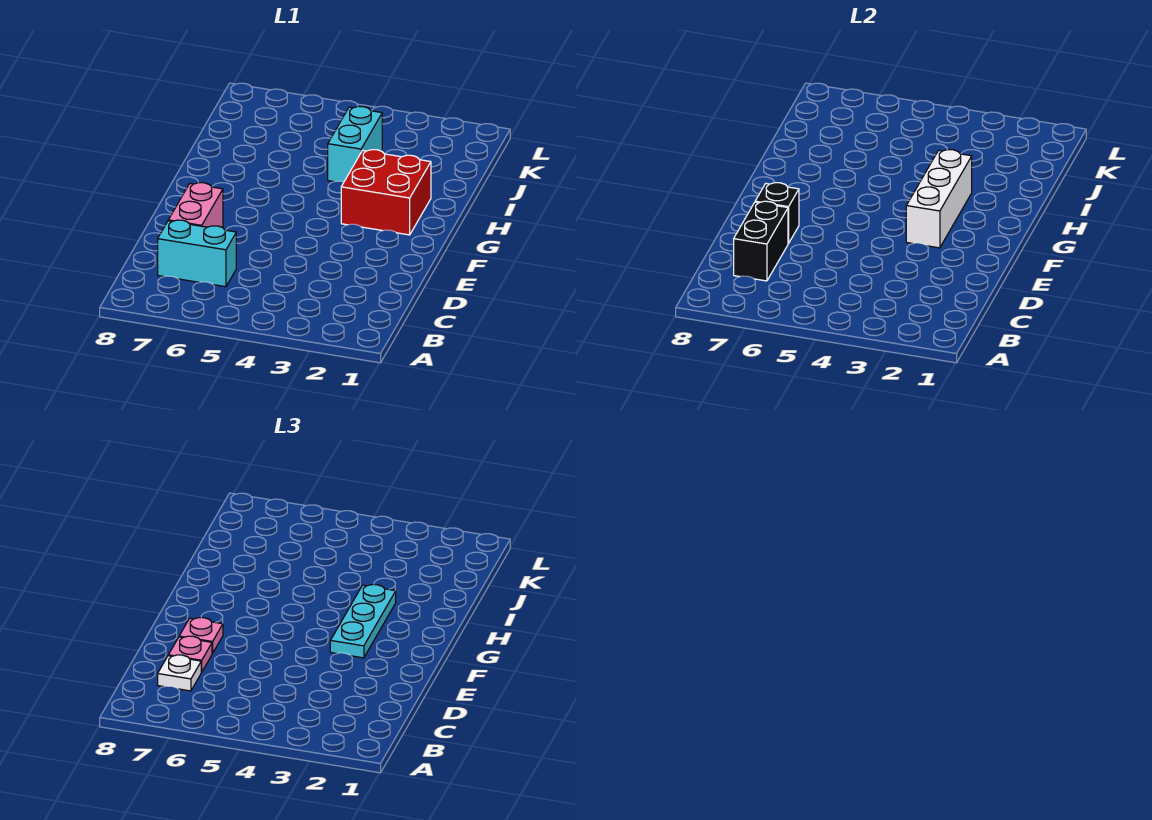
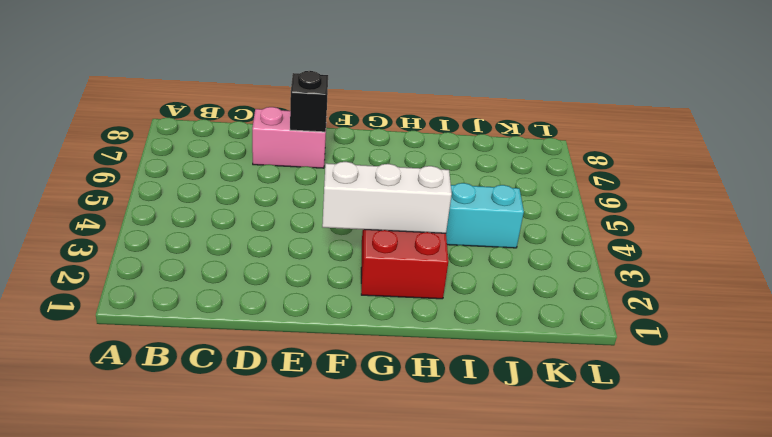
none -> cyan brick C6:C7 level 1
none -> black brick C7:D7 level 2

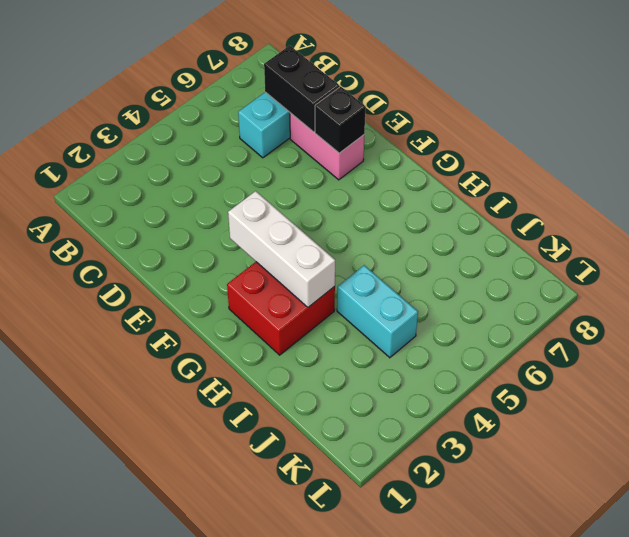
none -> white plate C7 level 3
none -> pink plate D7 level 3

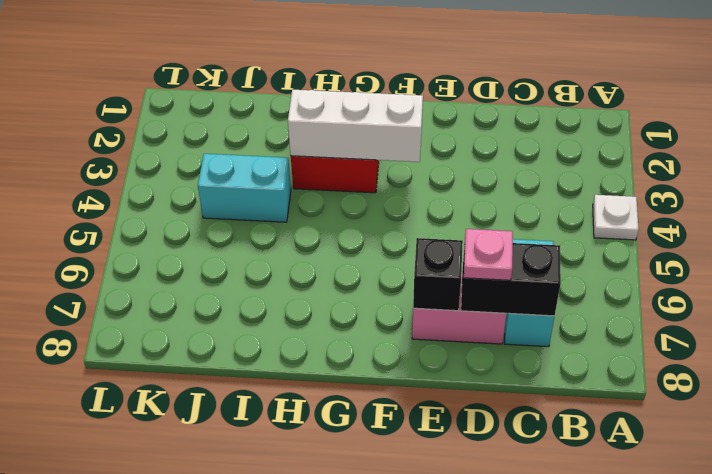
white plate A4 level 1 -> white plate C7 level 3
none -> pink plate E7 level 3
none -> cyan plate F3:H3 level 3

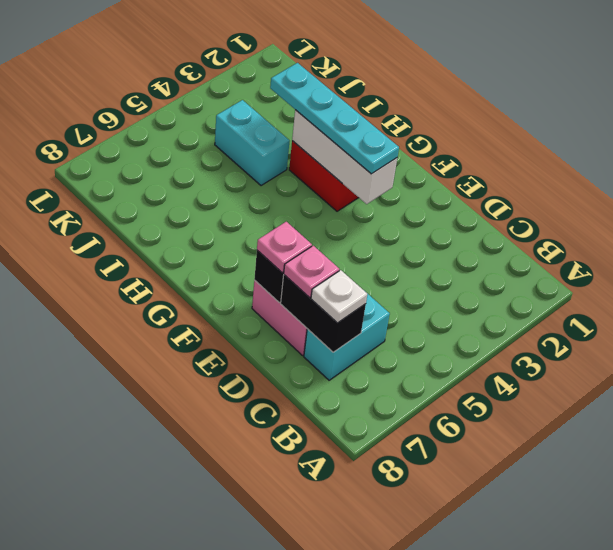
cyan plate F3:I3 level 3 -> cyan plate F3:H3 level 3

